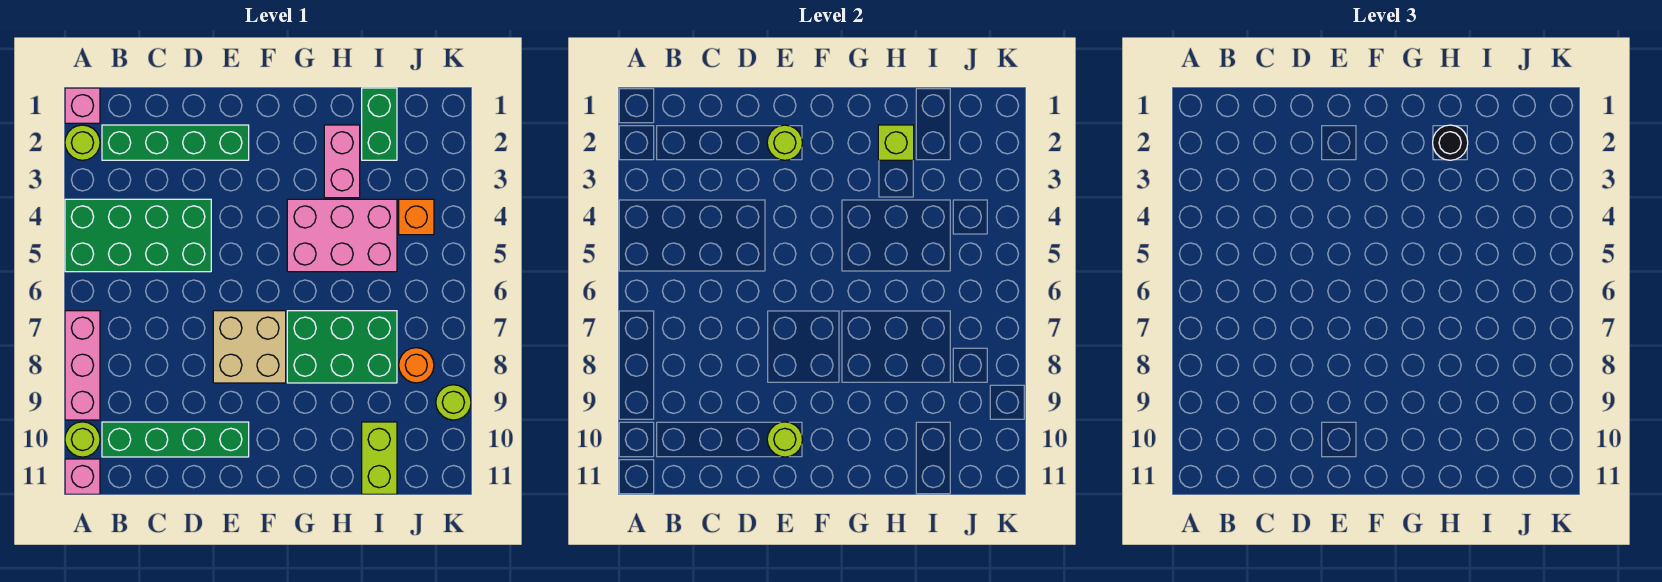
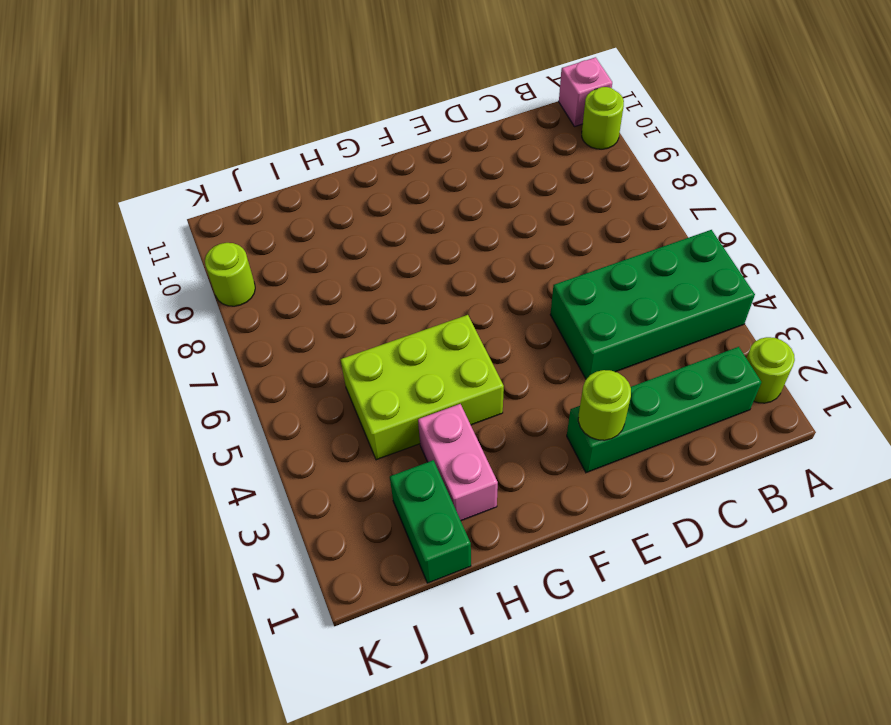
lime brick G4:I5 level 1 -> pink brick G4:I5 level 1
none -> pink brick A1 level 1
none -> pink brick A7:A9 level 1
none -> green brick B10:E10 level 1

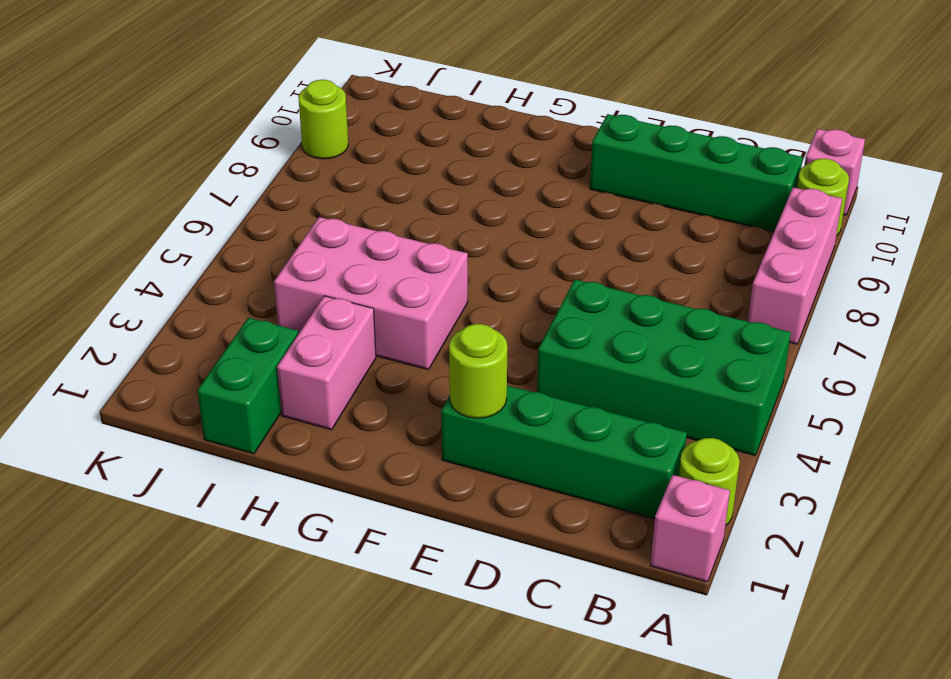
none -> tan brick E7:F8 level 1
none -> green brick G7:I8 level 1
none -> lime brick I10:I11 level 1

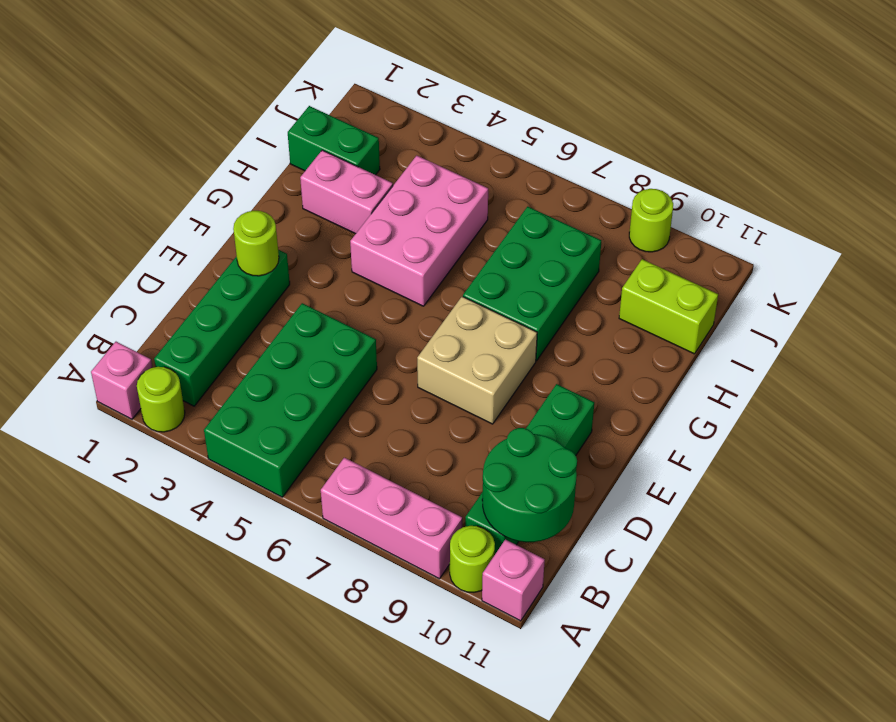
green round brick B10:C11 level 2 -> none
none -> orange brick J4 level 1
none -> orange round brick J8 level 1
none -> lime round brick E10 level 2

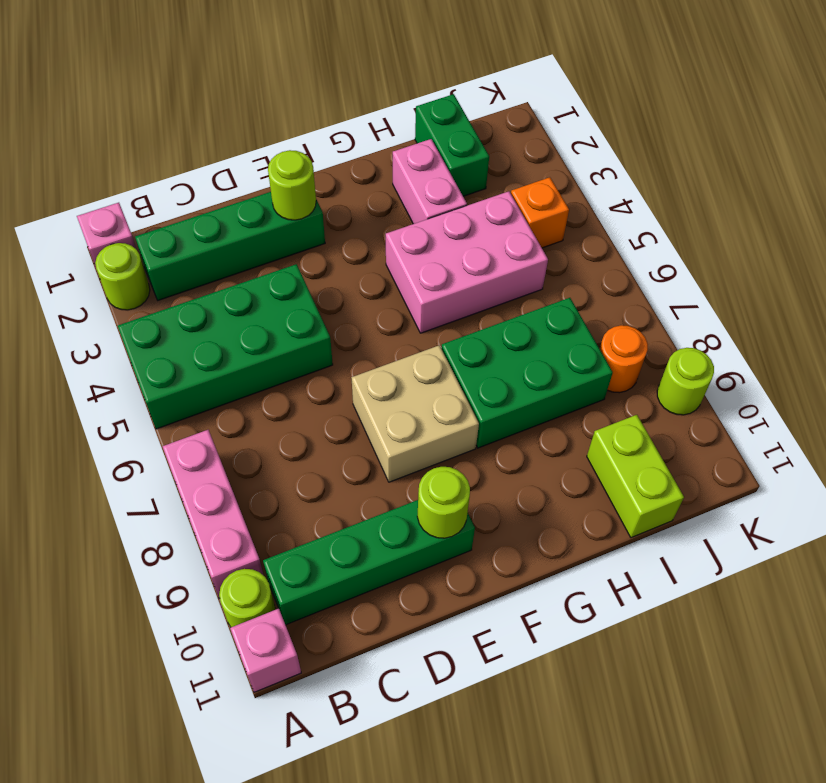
none -> lime brick H2 level 2
none -> black round brick H2 level 3

